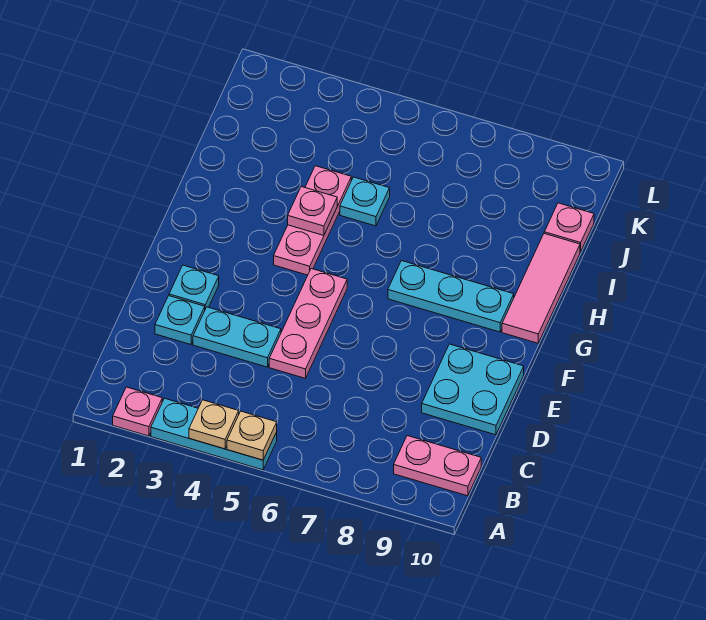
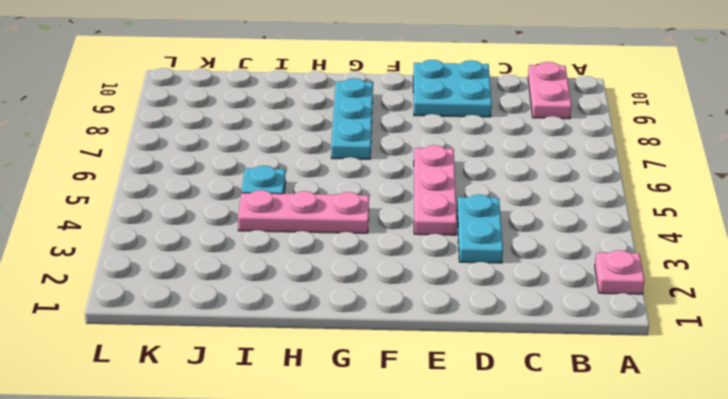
pink plate E4:E6 level 1 -> pink plate D5:F5 level 1
none -> cyan plate A3:A5 level 1
none -> cyan plate D2 level 1
none -> cyan plate E2 level 1

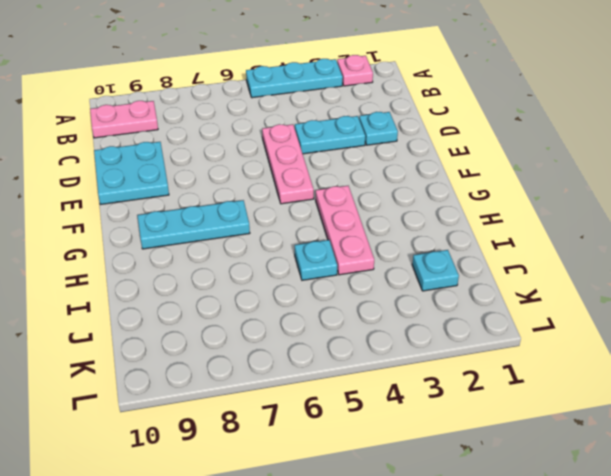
cyan plate J2 level 1 -> cyan plate E2 level 1
none -> pink tile G10:I10 level 1
none -> pink plate J10 level 1
none -> tan plate A4 level 2

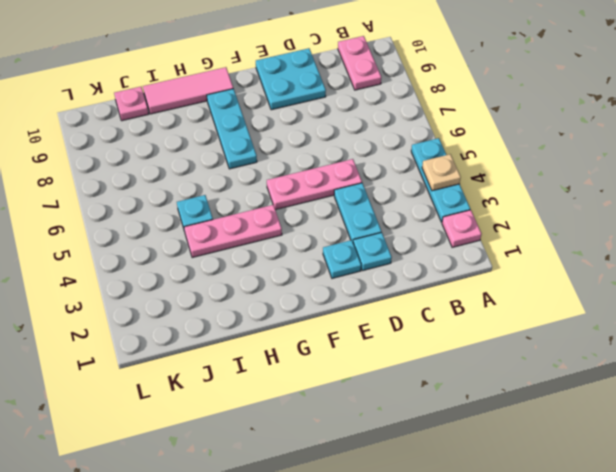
none -> tan plate A5 level 2
none -> pink plate H4 level 2

